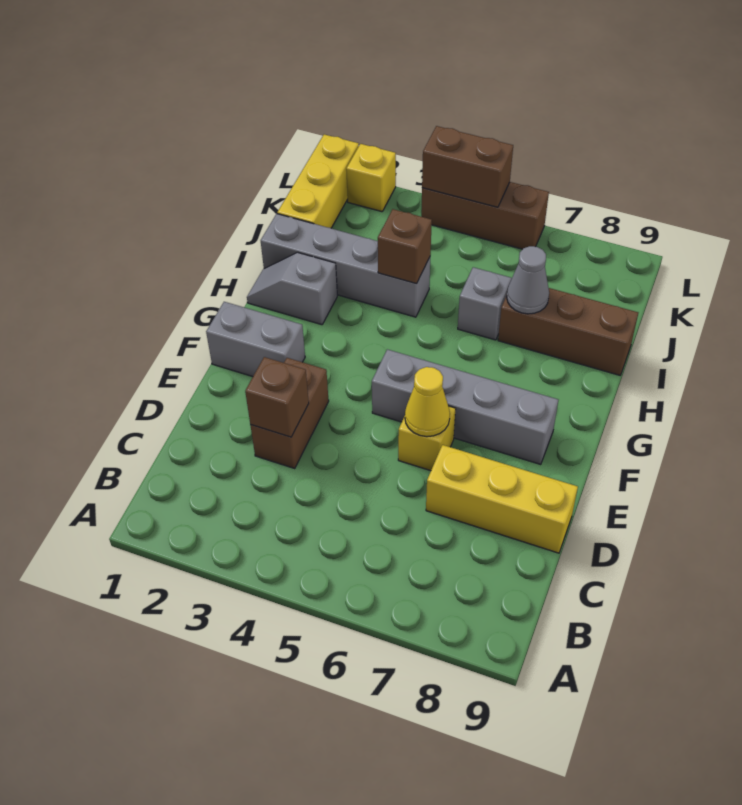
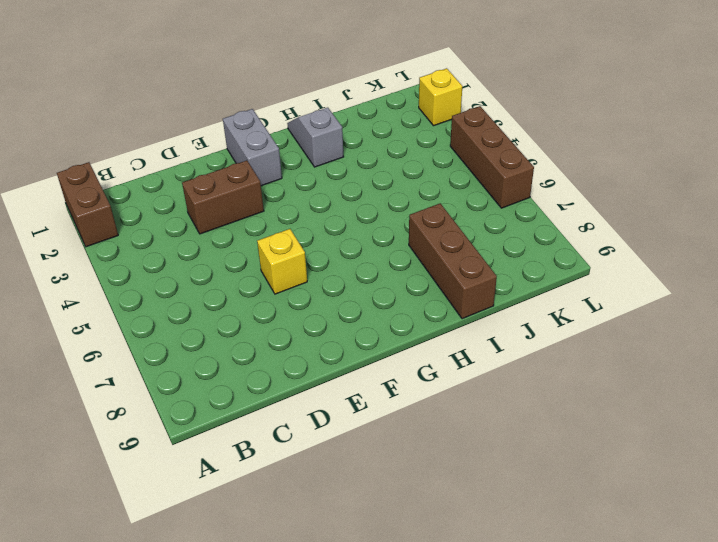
brown brick A1:A2 level 1 -> brown brick L4:L5 level 2
none -> yellow brick D7:D9 level 1
none -> grey brick F5:F8 level 1
none -> grey brick I1:I4 level 1

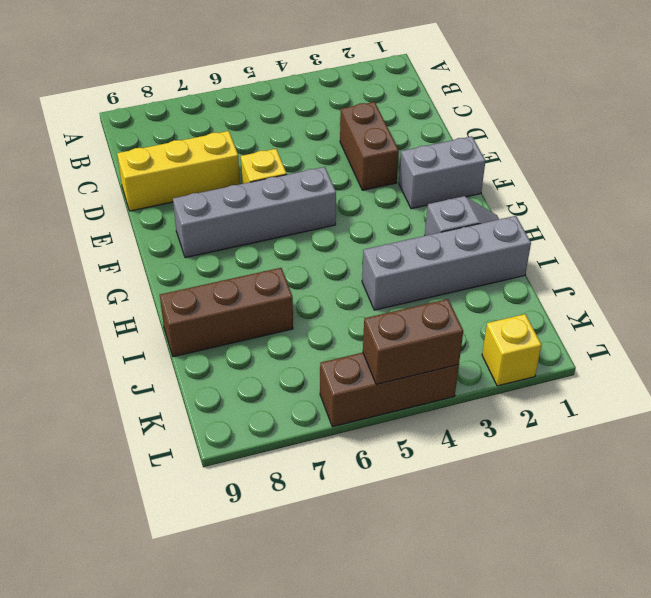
none -> grey brick I6 level 1
none -> yellow brick J1:L1 level 1
none -> brown brick D3 level 2

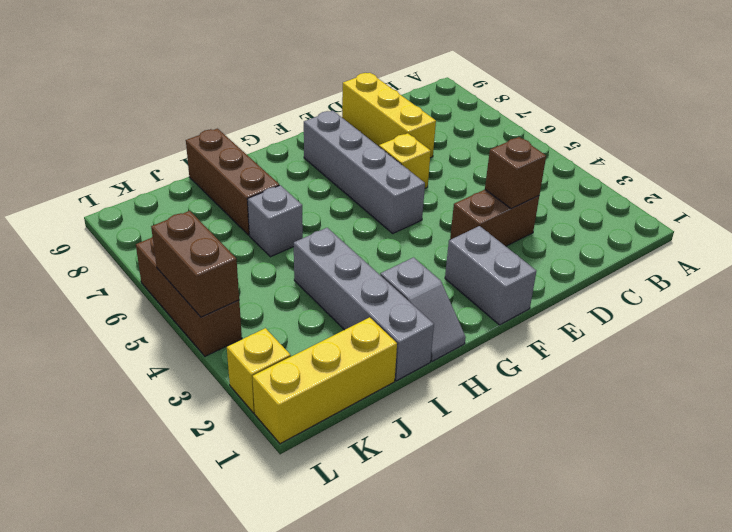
none -> yellow cone E6 level 2
none -> brown brick I4 level 2
none -> grey cone I7 level 2

